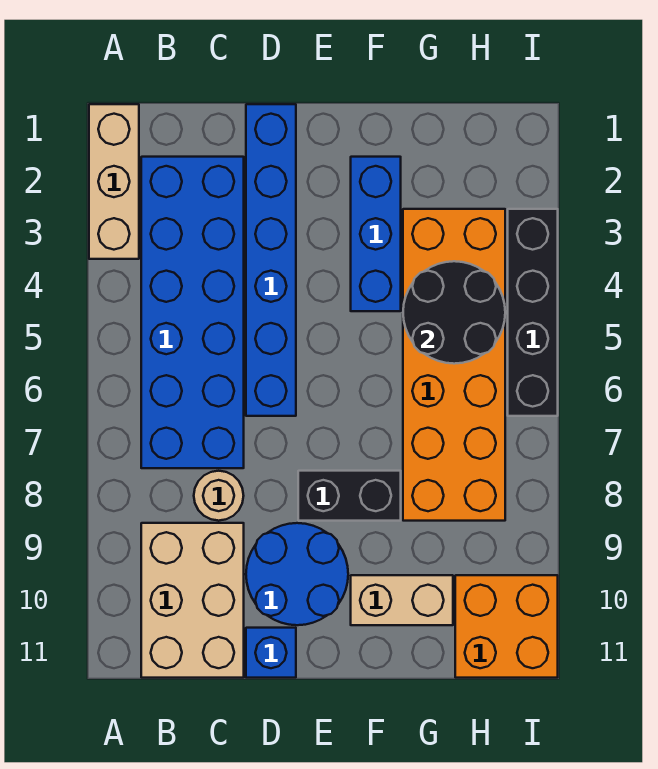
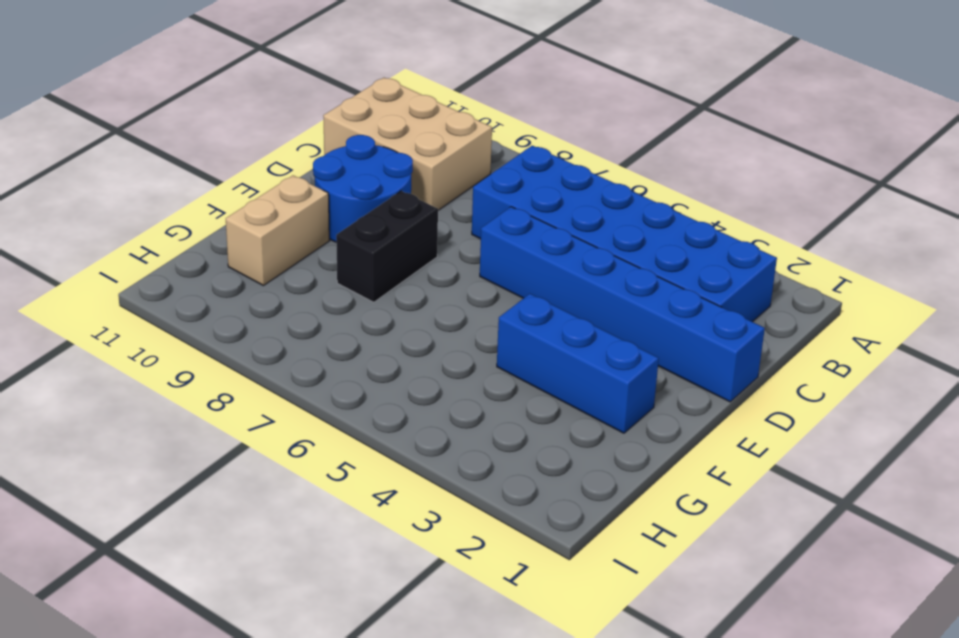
none -> tan brick A1:A3 level 1
none -> tan round brick C8 level 1
none -> blue brick D11 level 1

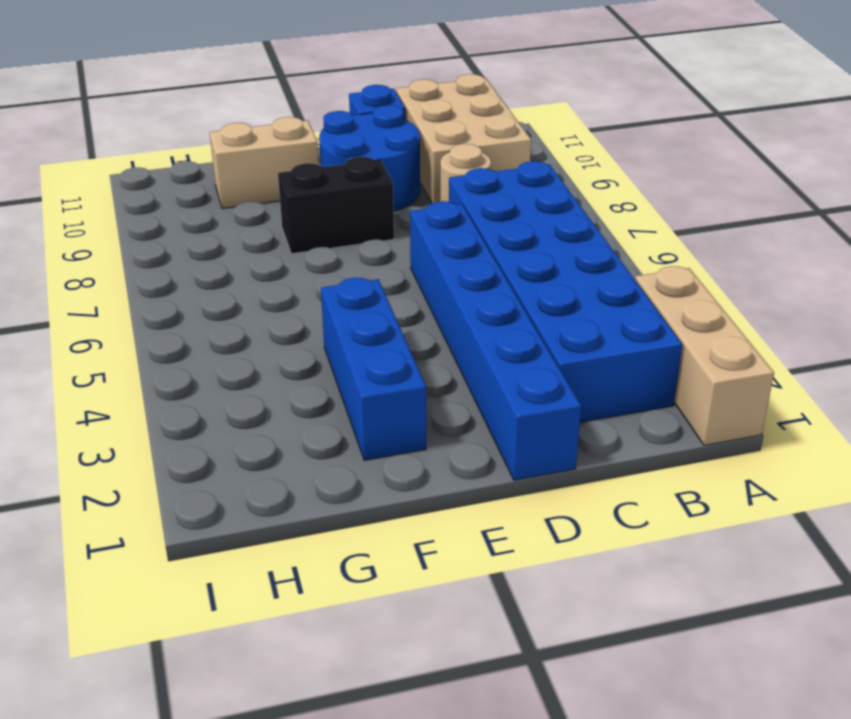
none -> orange brick G3:H8 level 1
none -> orange brick H10:I11 level 1
none -> black brick I3:I6 level 1

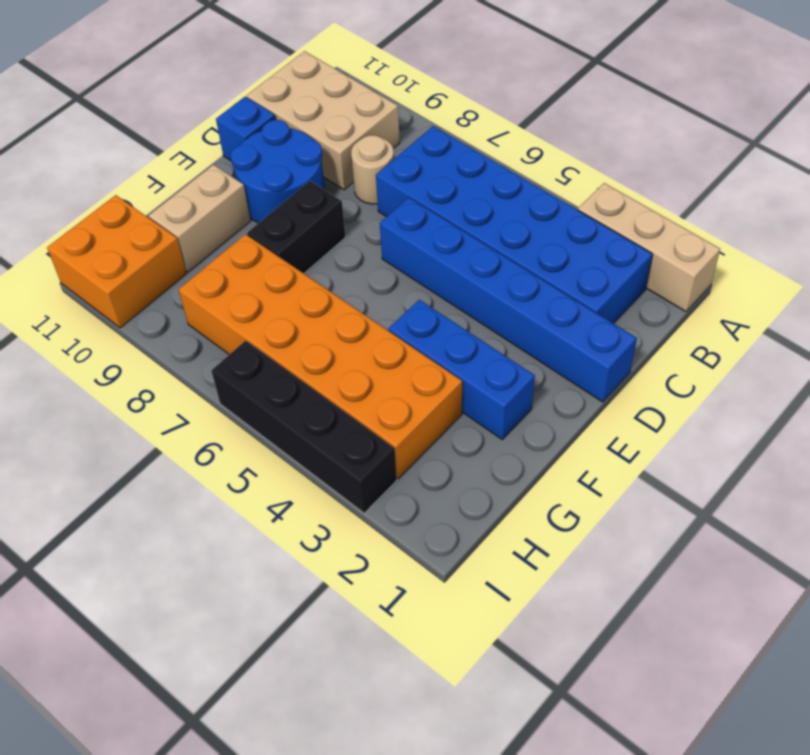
none -> black round brick G4:H5 level 2

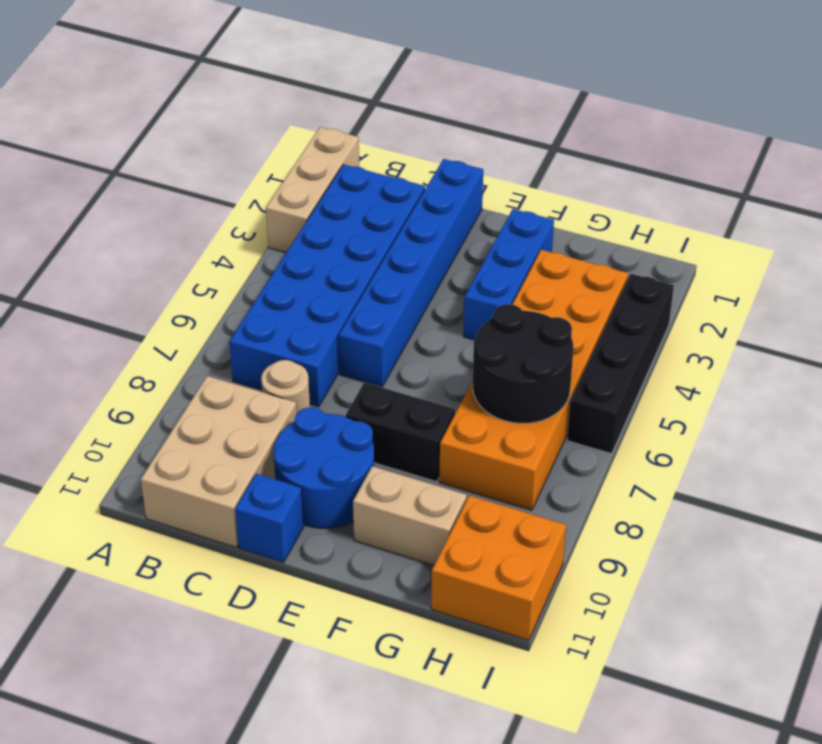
black round brick G6:H7 level 2 -> black round brick G4:H5 level 2

